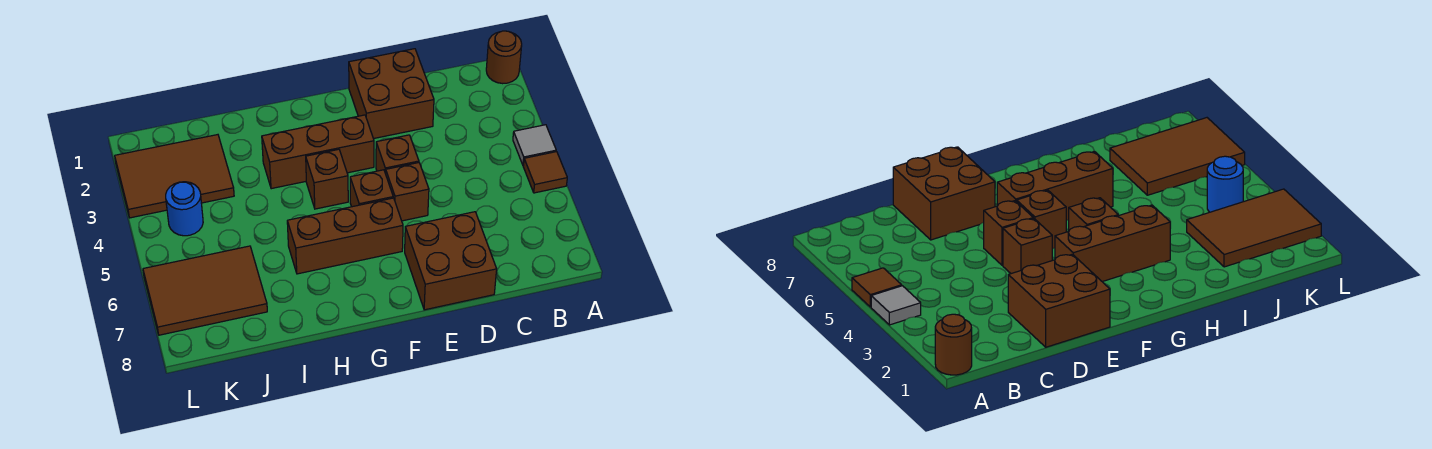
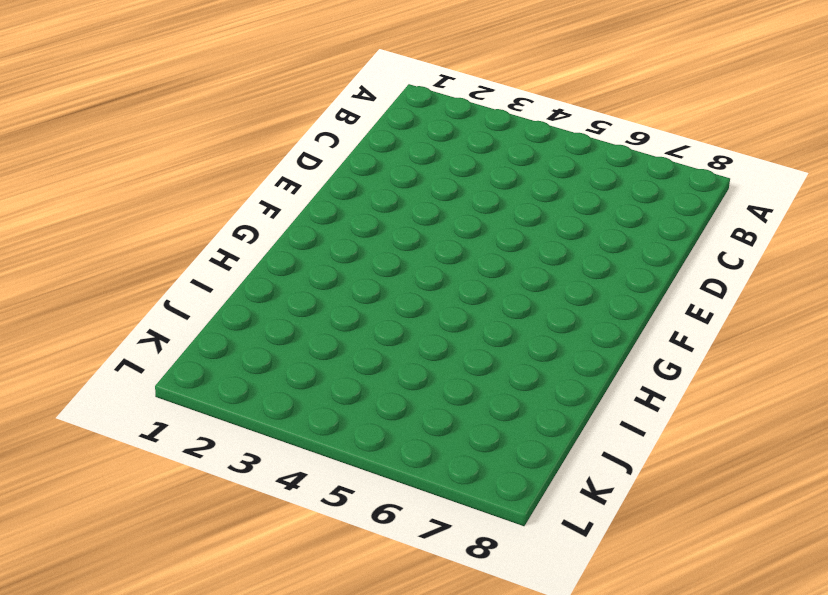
none -> brown round brick A1 level 1
none -> grey tile A4 level 1
none -> brown tile A5 level 1

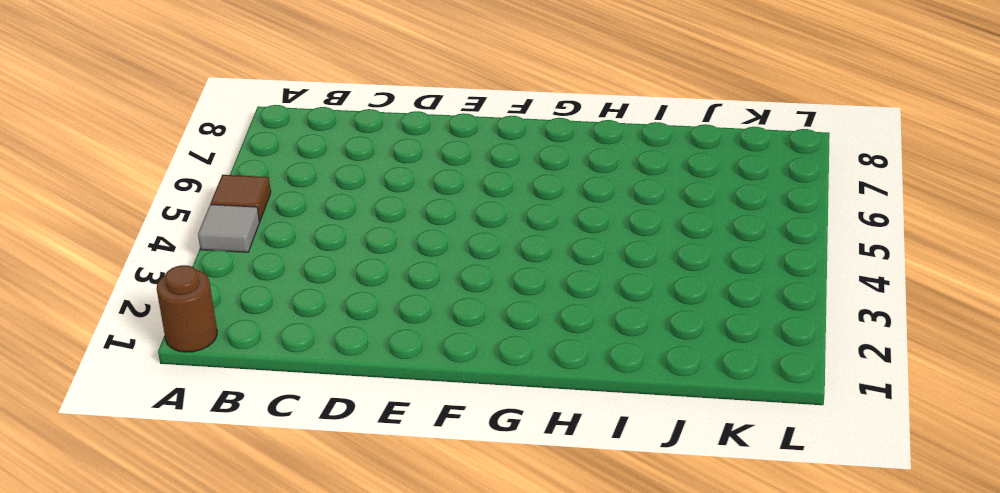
none -> brown brick D1:E2 level 1
none -> brown brick D7:E8 level 1
none -> brown brick E4 level 1

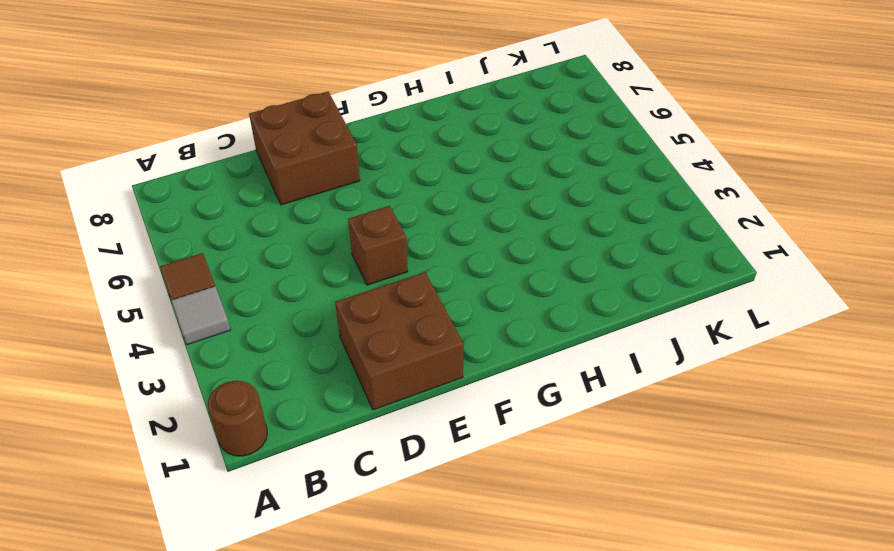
none -> brown brick E5 level 1
none -> brown brick F3:H3 level 1
none -> brown brick F5 level 1

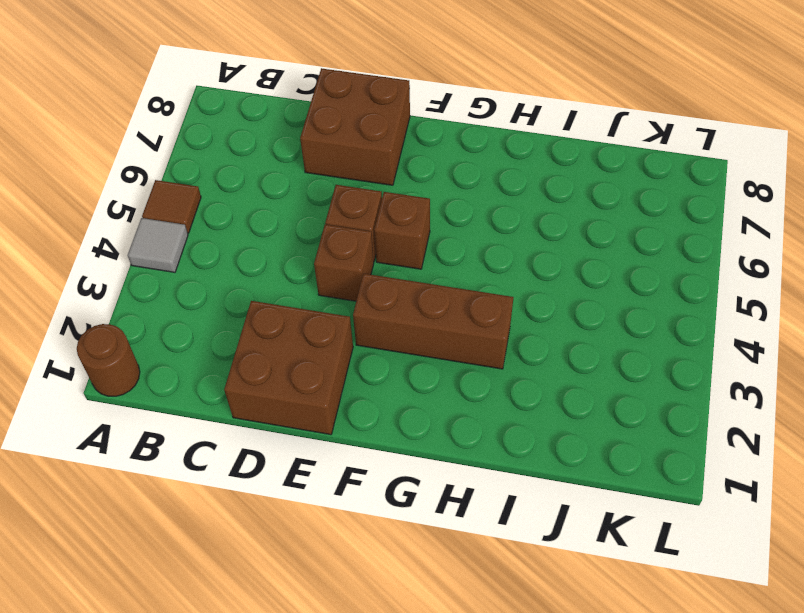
none -> brown brick F6:H6 level 1
none -> brown brick G4 level 1
none -> brown tile J2:L3 level 1

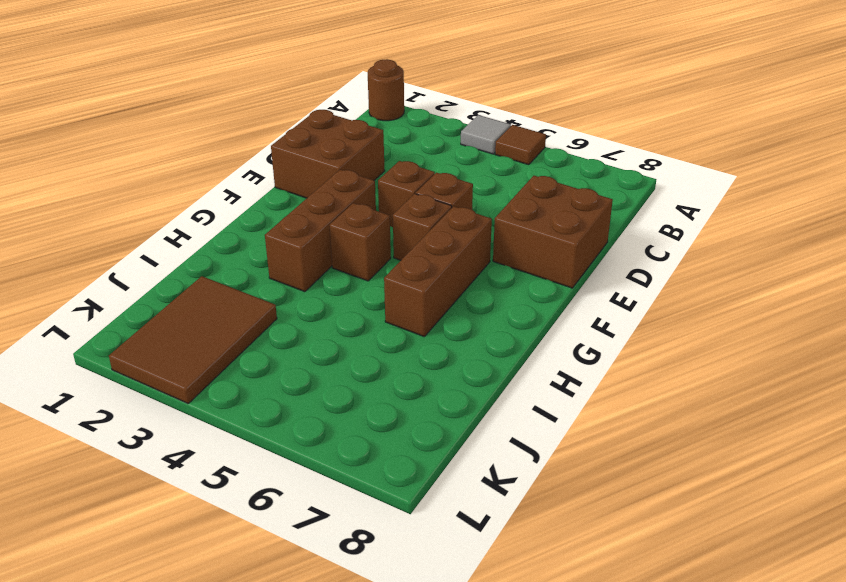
none -> brown tile J6:L7 level 1
none -> blue round brick K4 level 1

